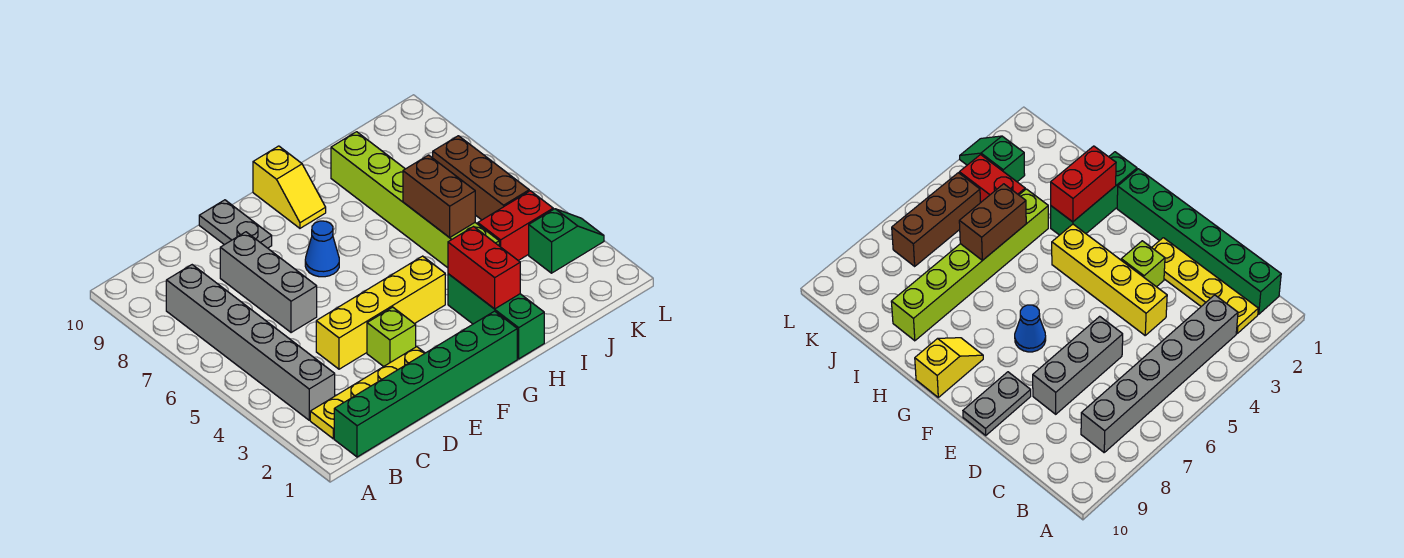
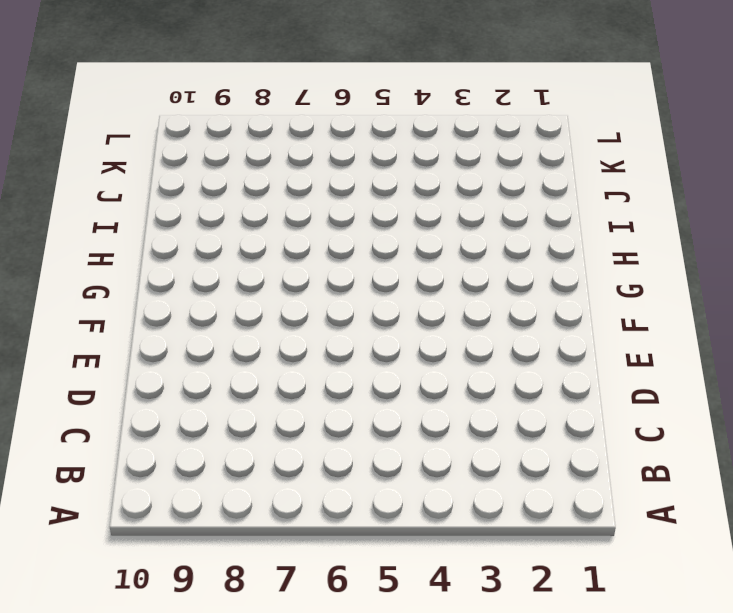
none -> green brick B1:G1 level 1
none -> yellow plate B2:E2 level 1
none -> grey brick B3:B8 level 1

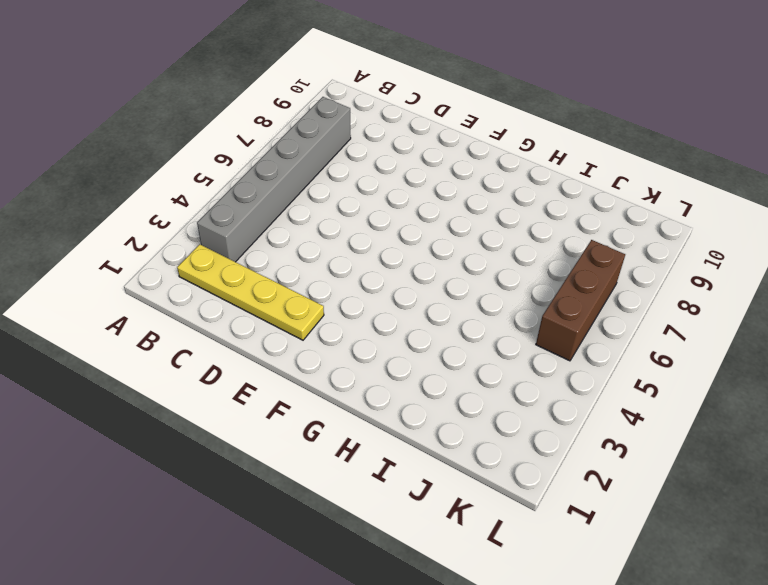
none -> green brick B1:G1 level 1
none -> yellow brick D4:G4 level 1
none -> grey brick D6:D8 level 1

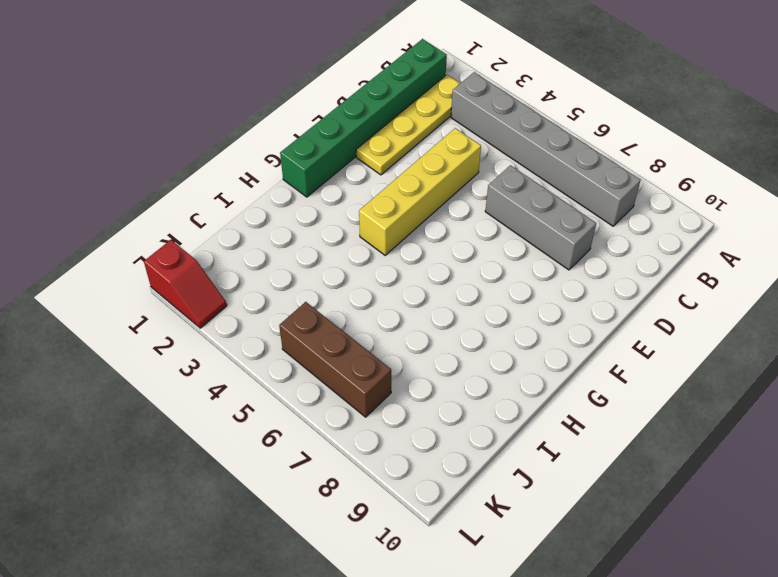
red slope L1:L2 level 1 top 1 -> none
none -> lime brick E3 level 1
none -> grey plate E9:E10 level 1
none -> blue cone F7 level 1

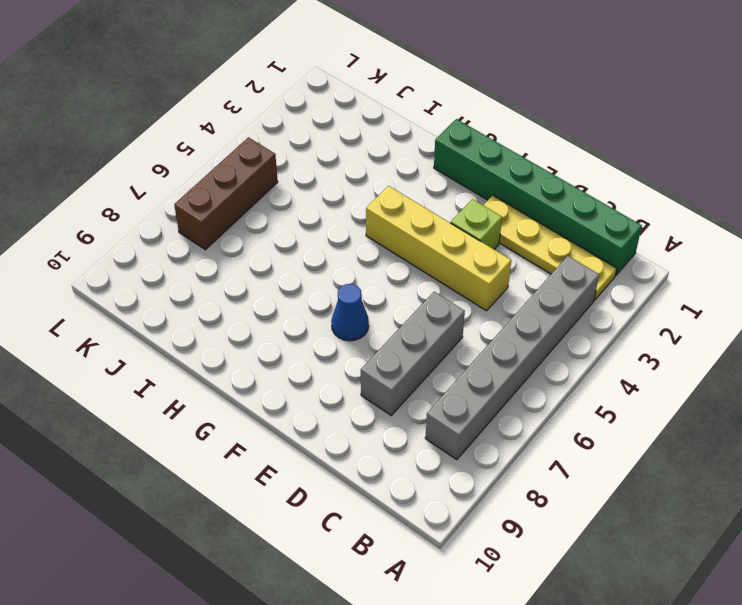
none -> grey plate E9:E10 level 1
none -> yellow slope G9:G10 level 1 top 10
none -> green brick H1:H3 level 1

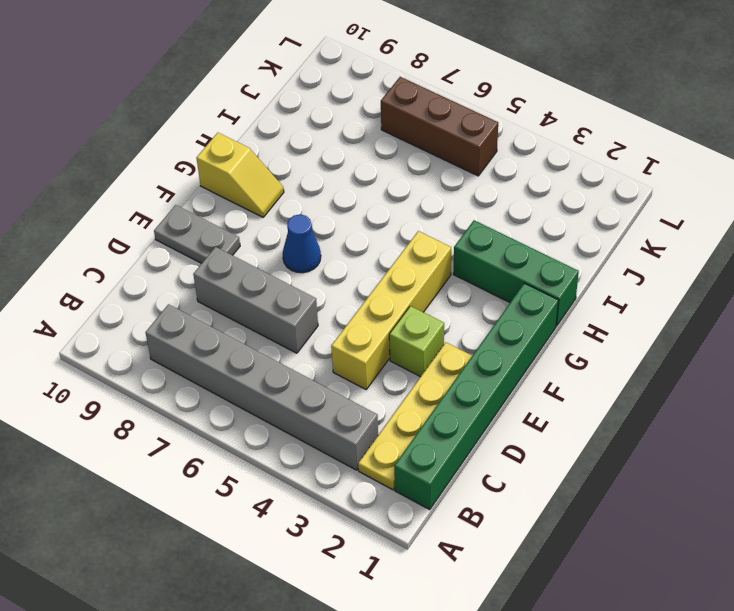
none -> lime brick I4:I9 level 1
none -> red brick J4:K4 level 1
none -> green slope K3:L3 level 1 top K

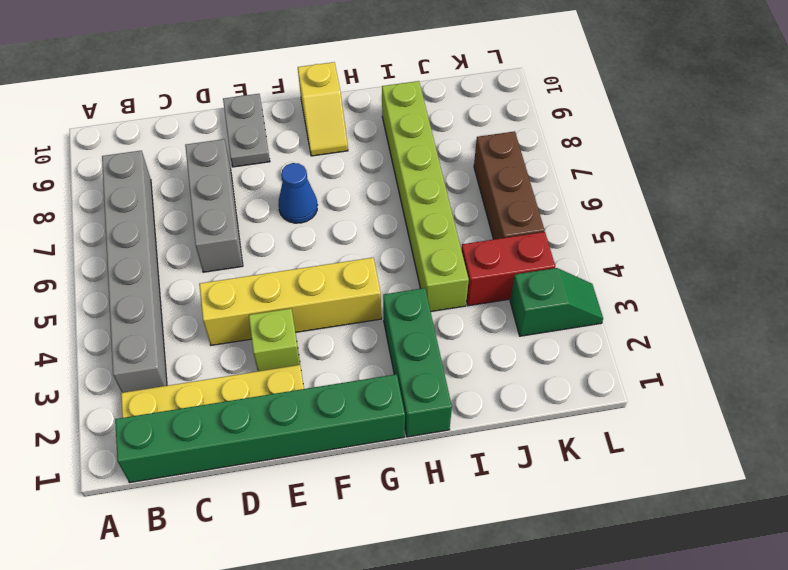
none -> red brick H2:H3 level 2
none -> brown brick I5:I6 level 2

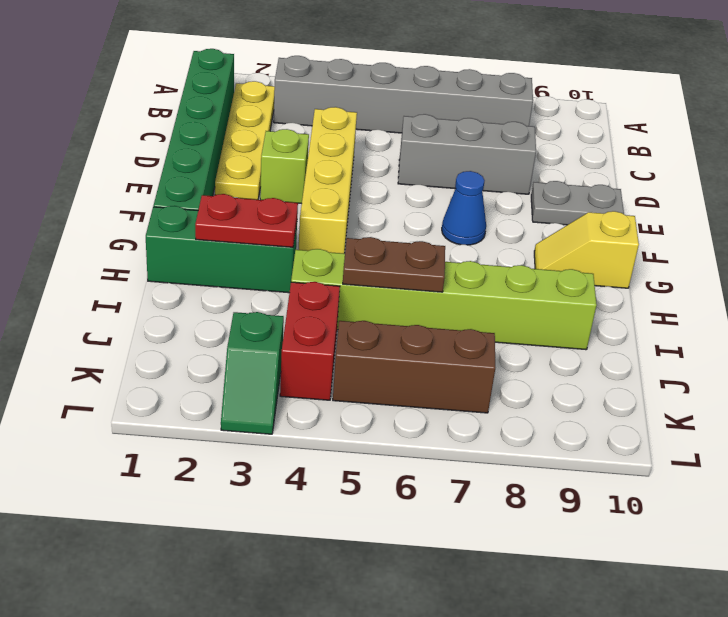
red plate H2:H3 level 2 -> red brick H2:H3 level 2
brown plate I5:I6 level 2 -> brown brick I5:I6 level 2

